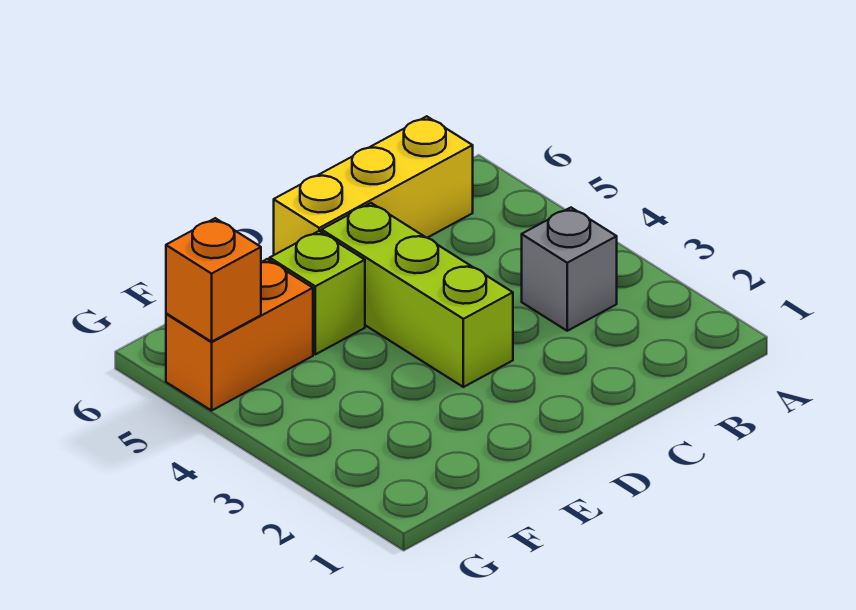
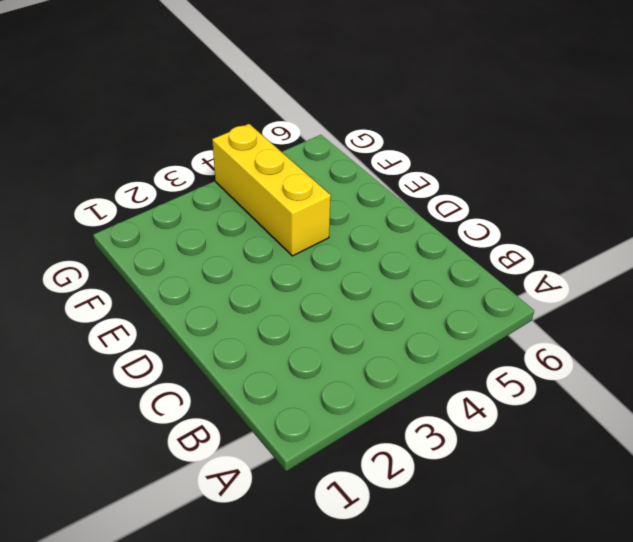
yellow brick E4:G4 level 1 -> yellow brick B6:D6 level 1
none -> grey brick B3 level 1
none -> lime brick D3:D5 level 1

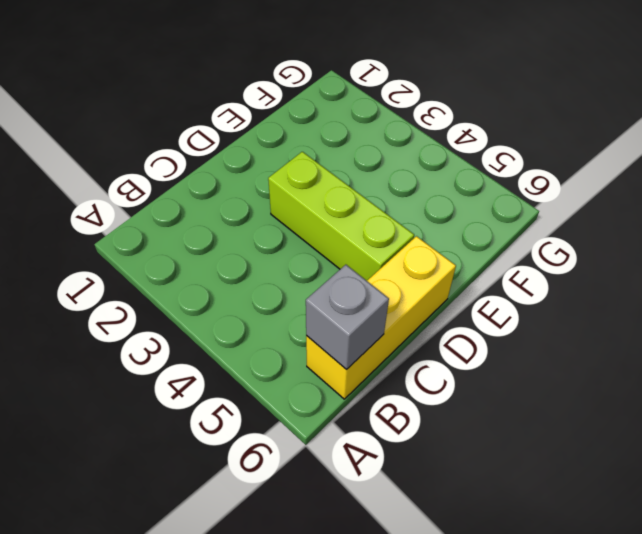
grey brick B6 level 2 -> grey brick B3 level 1
none -> lime brick E5 level 1
none -> orange brick F5:G5 level 1

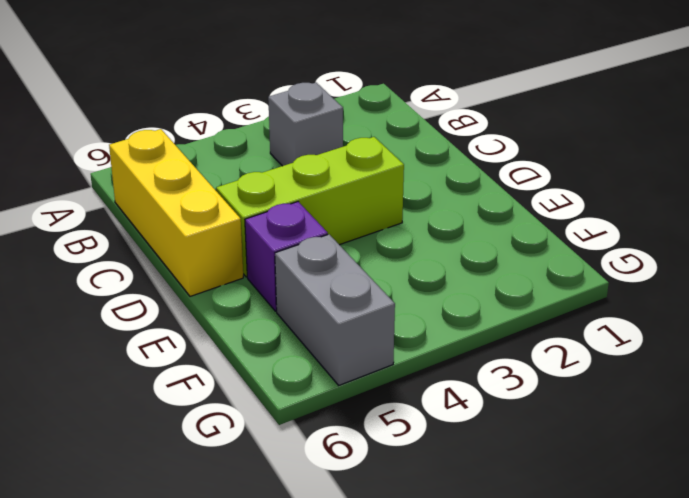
purple brick E5 level 1 -> lime brick E5 level 1
grey brick F5:G5 level 1 -> orange brick F5:G5 level 1
none -> orange brick G5 level 2

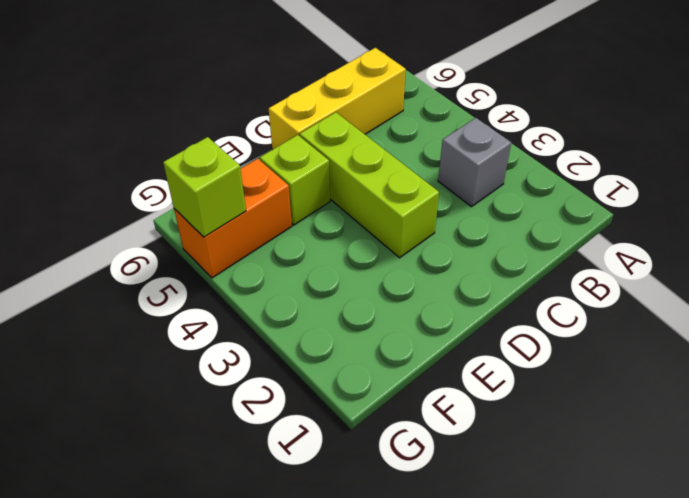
lime brick G5 level 2 -> orange brick G5 level 2

